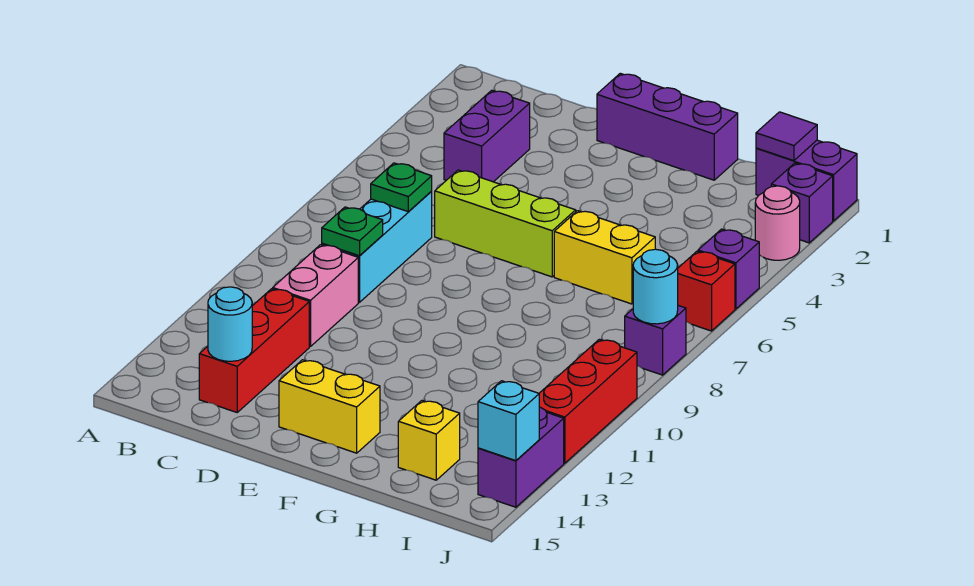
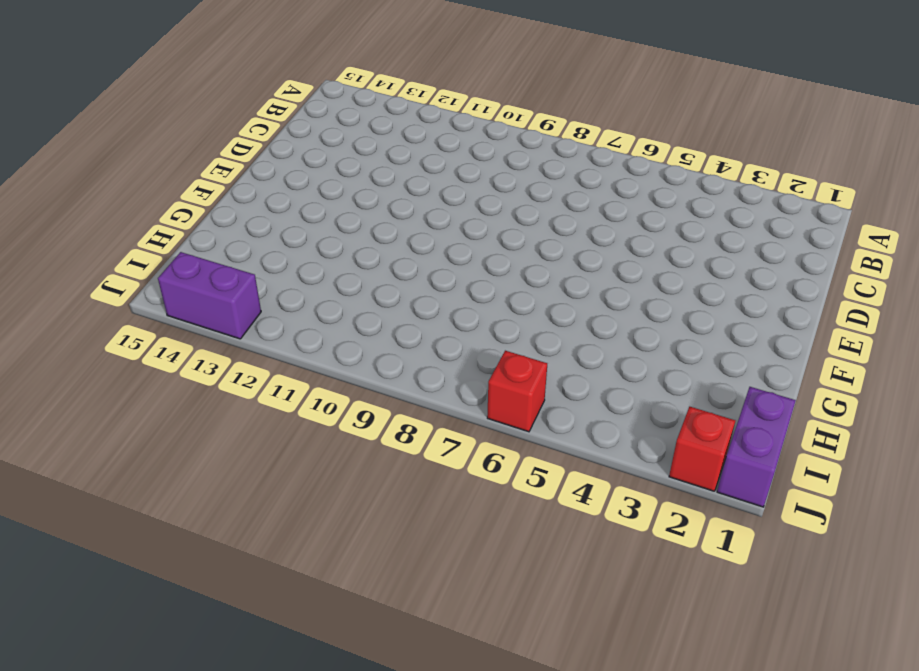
red brick J2 level 1 -> purple brick J2 level 1
none -> purple brick C3:C4 level 1
none -> cyan brick C7:C9 level 1
none -> pink brick C10:C11 level 1

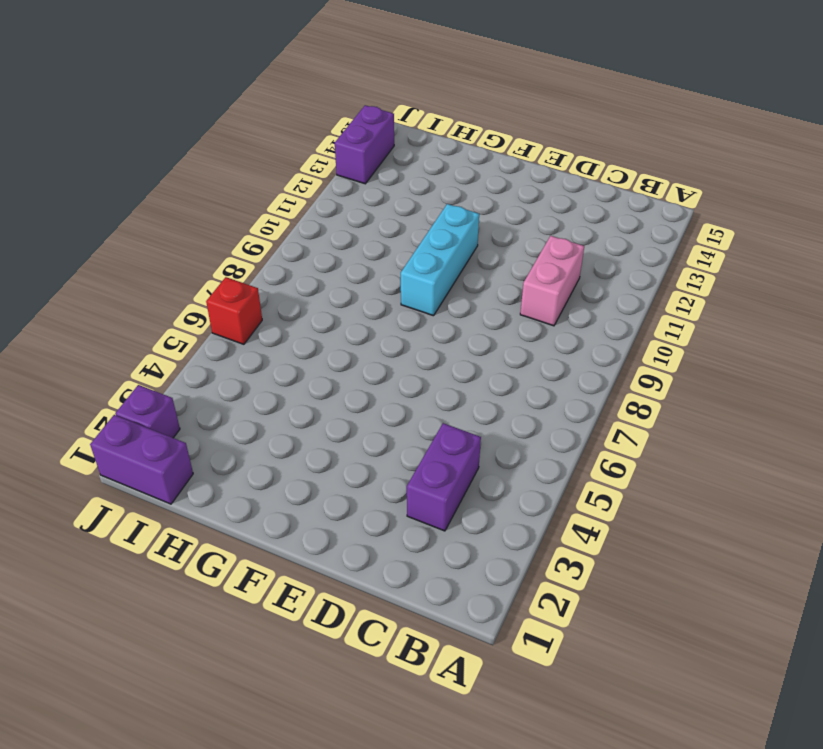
cyan brick F9:F11 level 1 -> cyan brick C7:C9 level 1
none -> red brick C12:C14 level 1
none -> lime brick D6:F6 level 1
none -> purple brick E1:G1 level 1

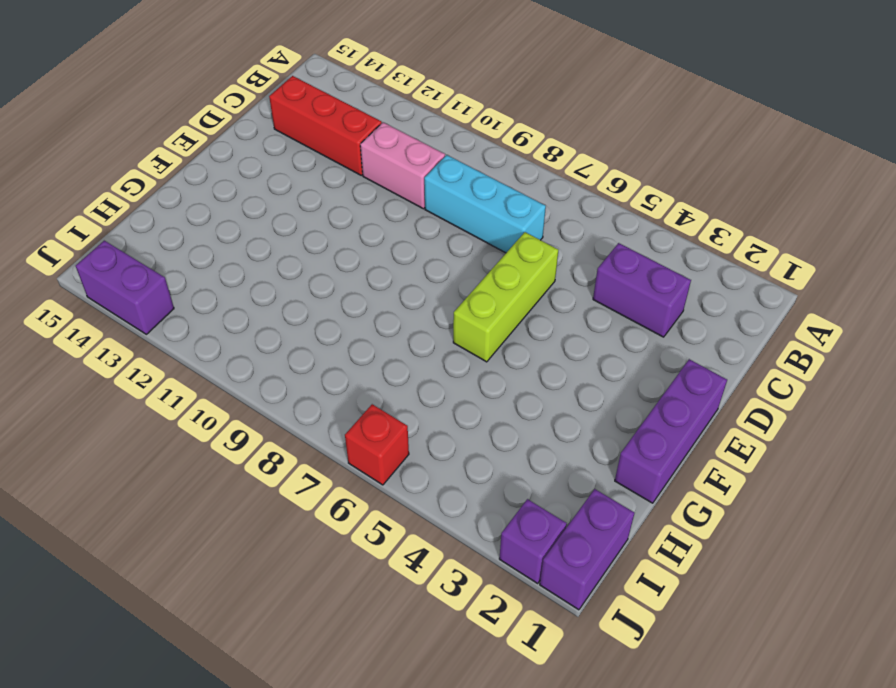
none -> yellow brick E14:F14 level 1
none -> yellow brick G6:H6 level 1
none -> yellow brick H14 level 1

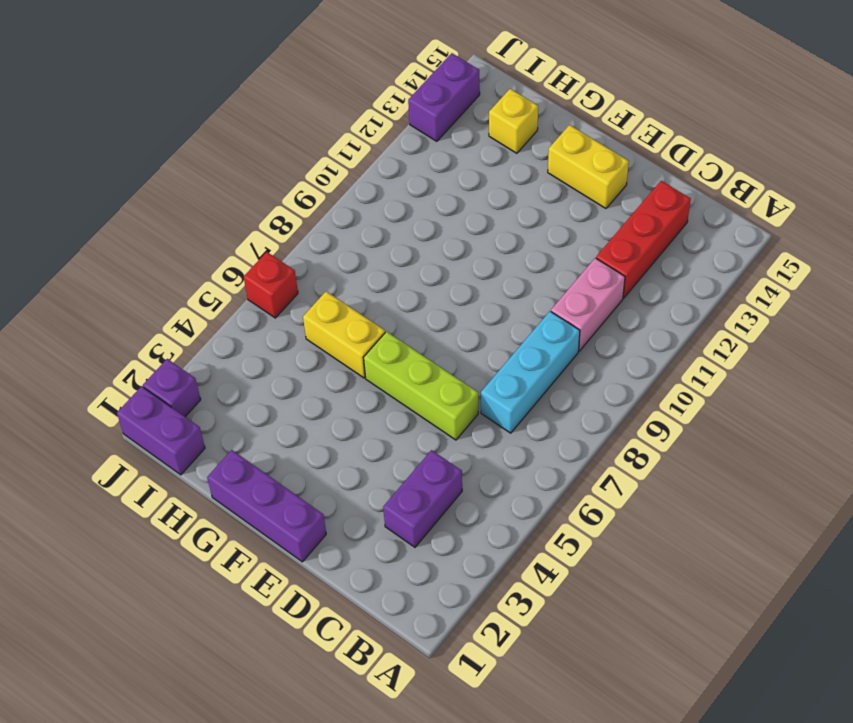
none -> pink round brick J3 level 1
none -> purple brick J5 level 1
none -> purple brick J8 level 1

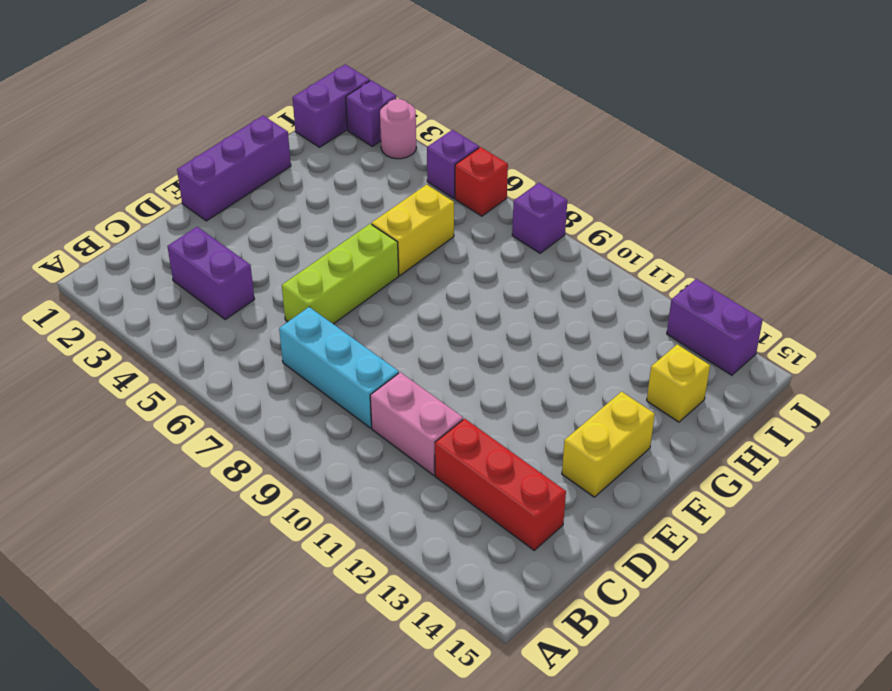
none -> red brick J10:J12 level 1
none -> green plate C7 level 2
none -> green plate C9 level 2

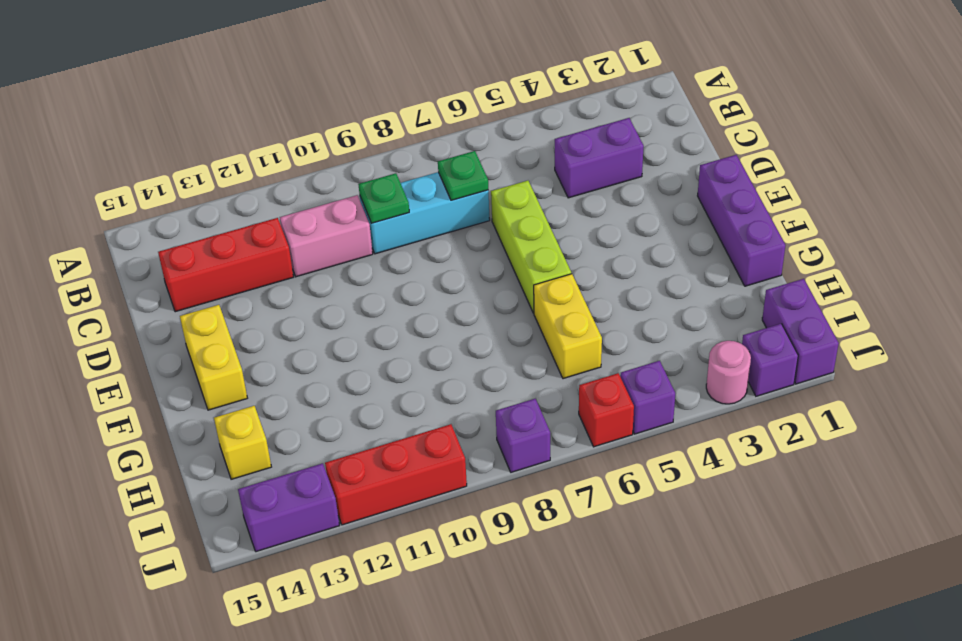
none -> cyan round brick C14 level 2
none -> purple tile I1 level 2
none -> cyan round brick J8 level 2

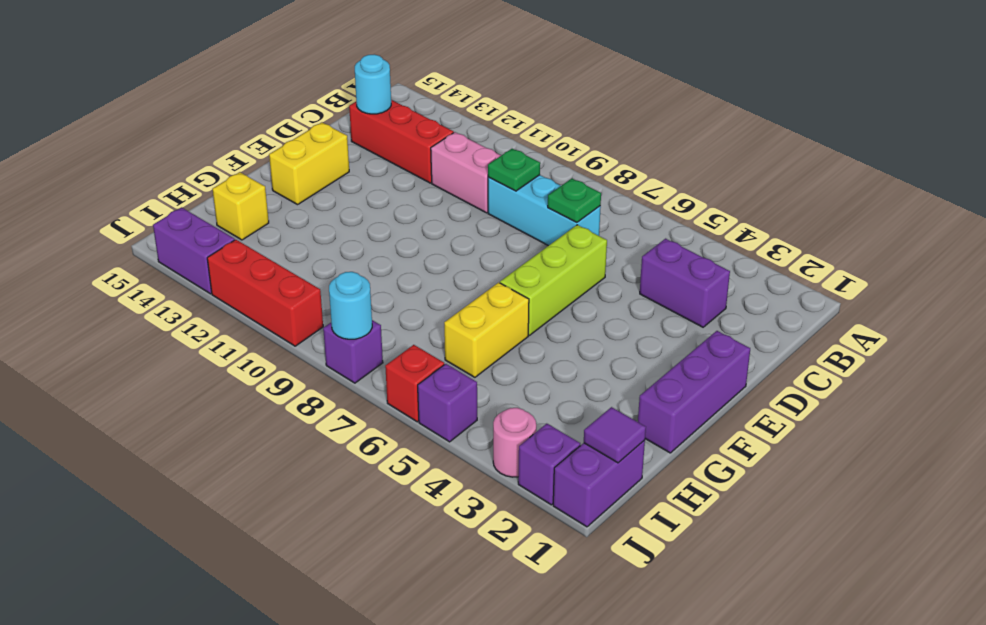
none -> cyan brick J14 level 2

